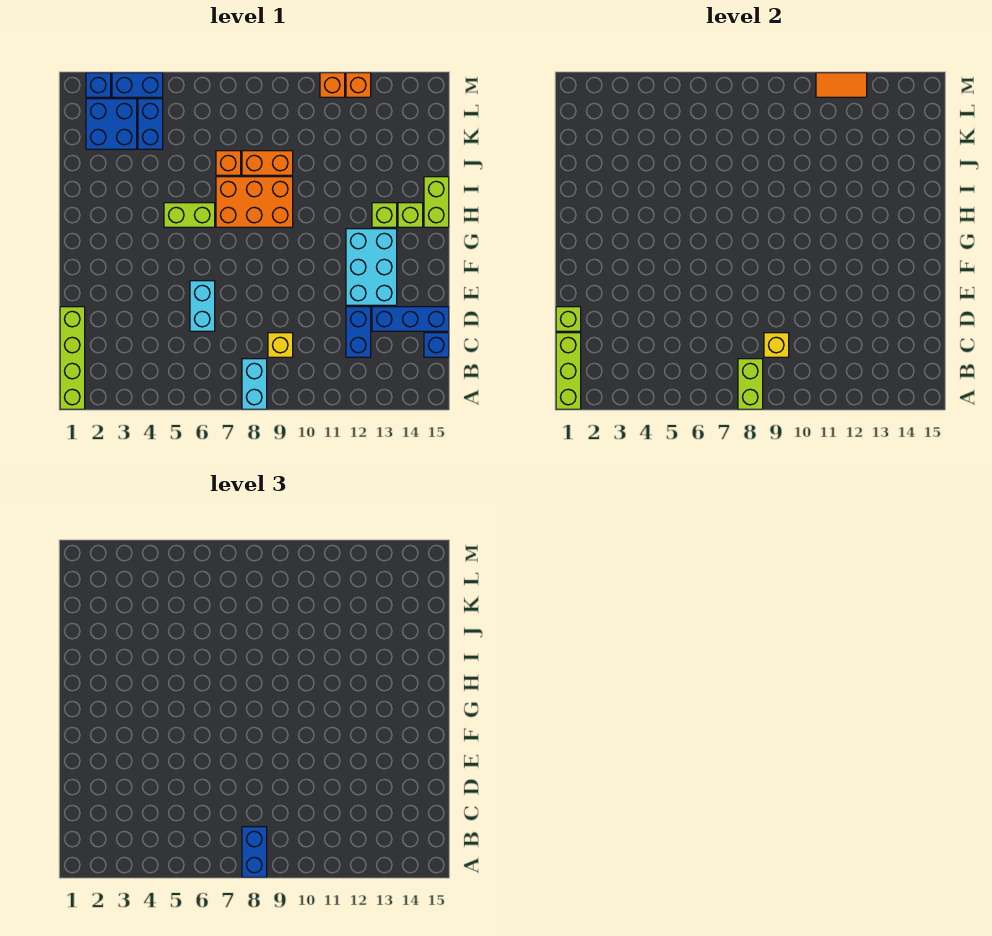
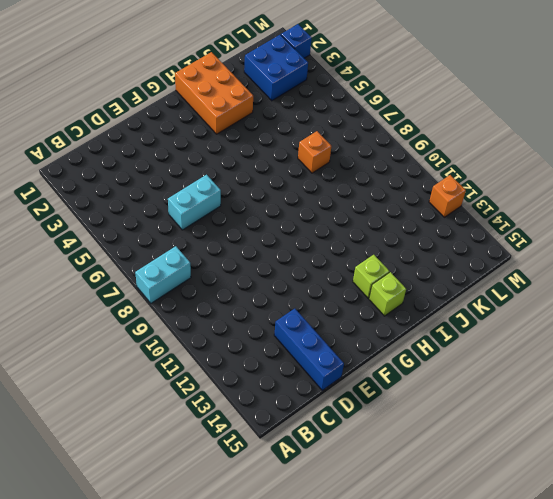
orange brick H1:I3 level 1 -> orange brick H7:I9 level 1
none -> lime brick A1:D1 level 1
none -> yellow brick C9 level 1
none -> blue brick C12:D12 level 1

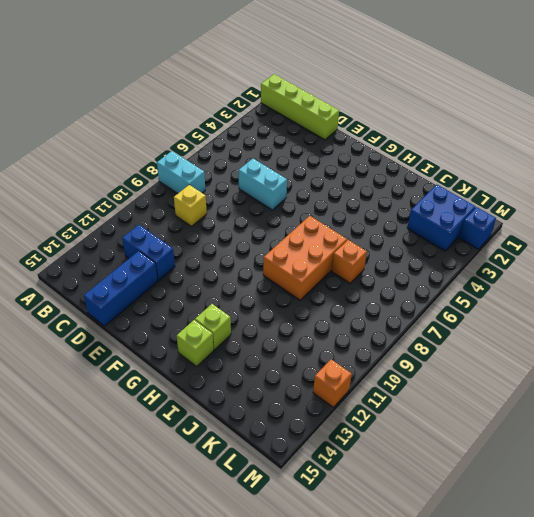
none -> blue brick C15 level 1
none -> cyan brick E12:G13 level 1
none -> lime brick H5:H6 level 1

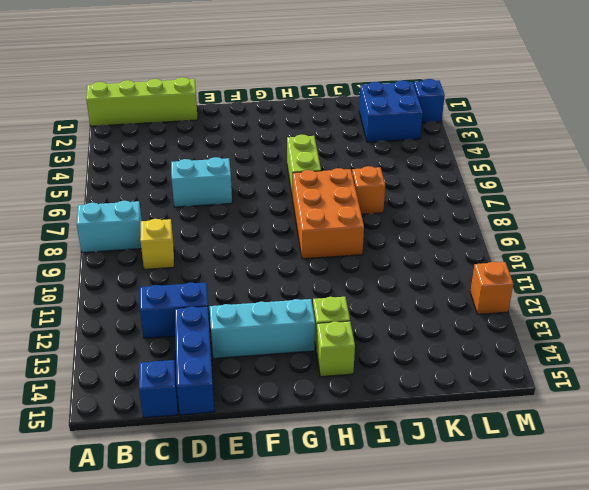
cyan brick E13:G13 level 1 -> cyan brick E12:G13 level 1
none -> lime brick H15:I15 level 1
none -> orange brick J8:J9 level 1
none -> blue brick K4:L4 level 1

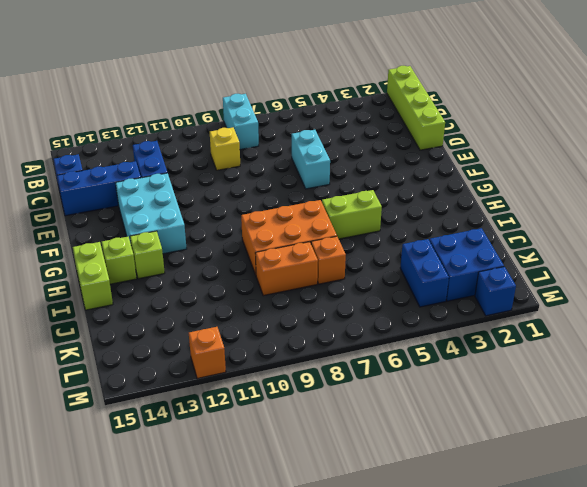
none -> blue brick M3:M4 level 1
none -> orange brick M11 level 1
none -> lime brick A1:C1 level 2

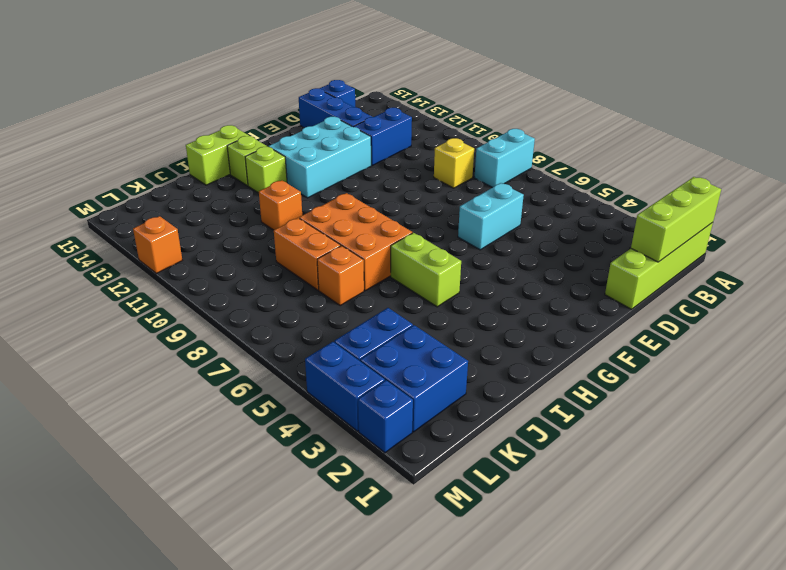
orange brick I11 level 1 -> orange brick M11 level 1
none -> lime brick A8:B8 level 2
none -> yellow brick C9 level 2
none -> lime brick D1 level 2

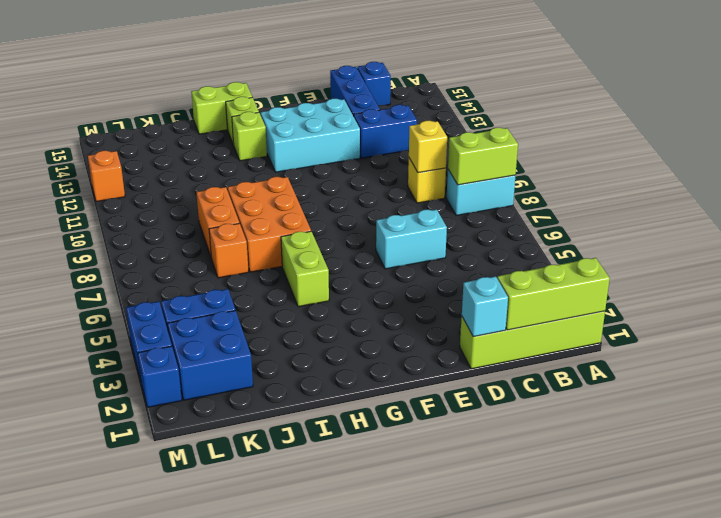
cyan brick D1 level 2 -> lime brick D1 level 2
none -> orange brick M11 level 1
none -> orange tile M11:M12 level 2
none -> blue brick A8:B8 level 3

